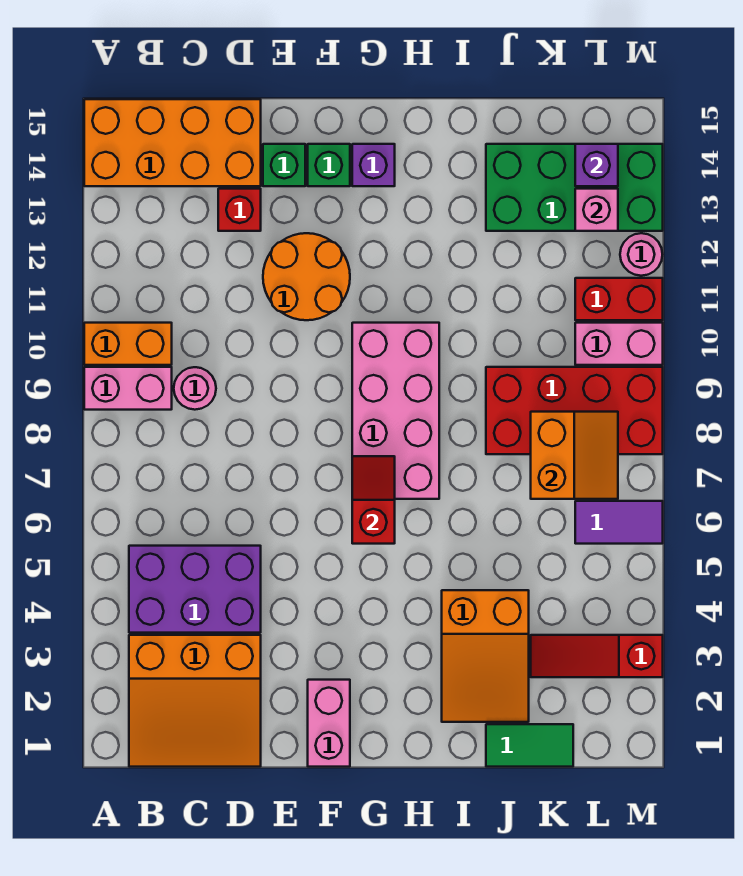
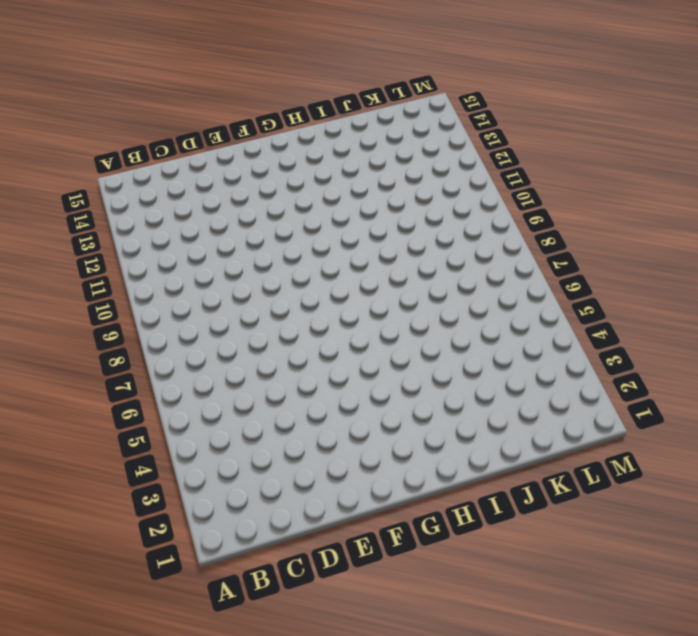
none -> pink brick A9:B9 level 1
none -> orange brick A10:B10 level 1
none -> orange brick A14:D15 level 1

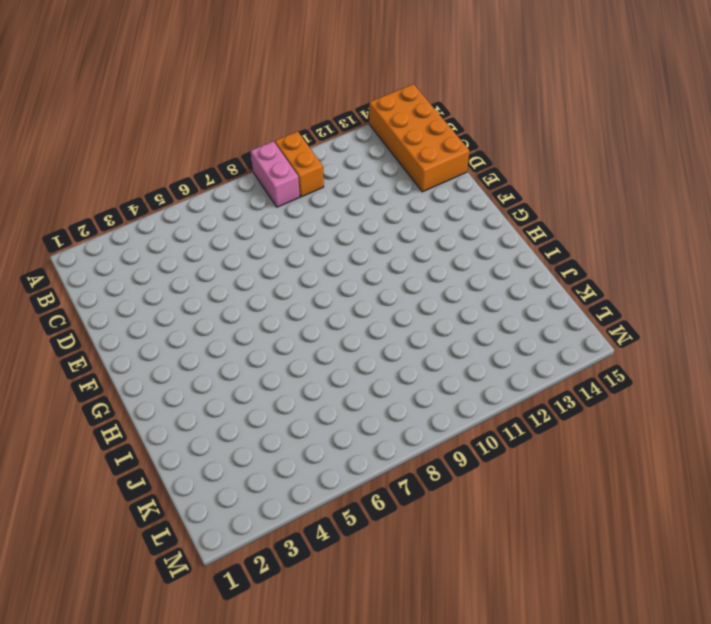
none -> orange slope B1:D3 level 1 top 3
none -> purple brick B4:D5 level 1
none -> pink round brick C9 level 1

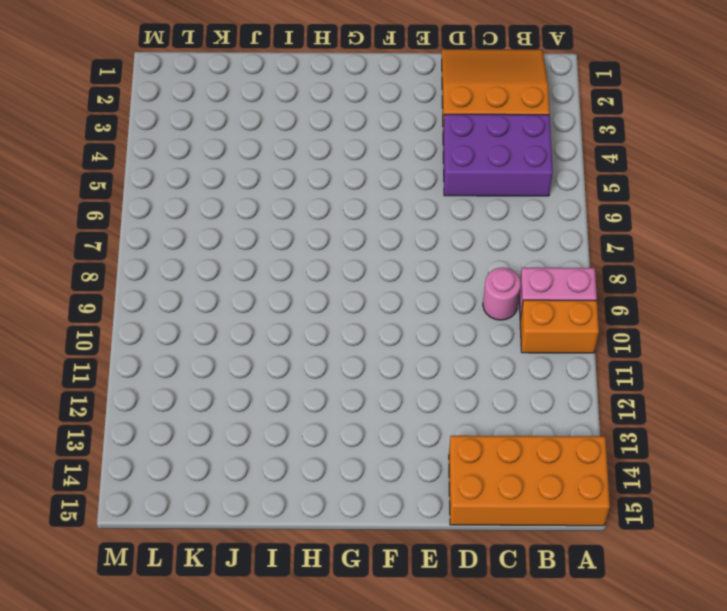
none -> red brick D13 level 1
none -> orange round brick E11:F12 level 1
none -> green brick E14 level 1

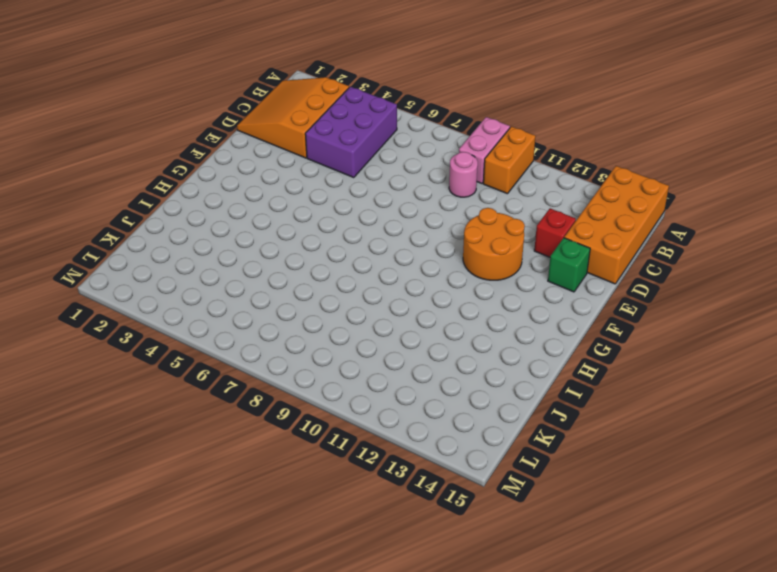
none -> pink brick F1:F2 level 1
none -> green brick F14 level 1
none -> pink brick G7:H10 level 1

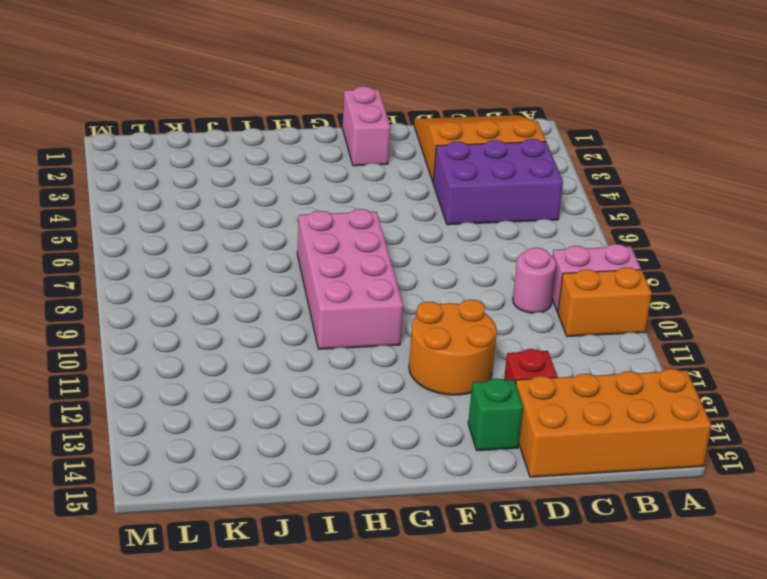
none -> green brick F14 level 1
none -> purple brick G14 level 1
none -> orange slope I2:J4 level 1 top 4

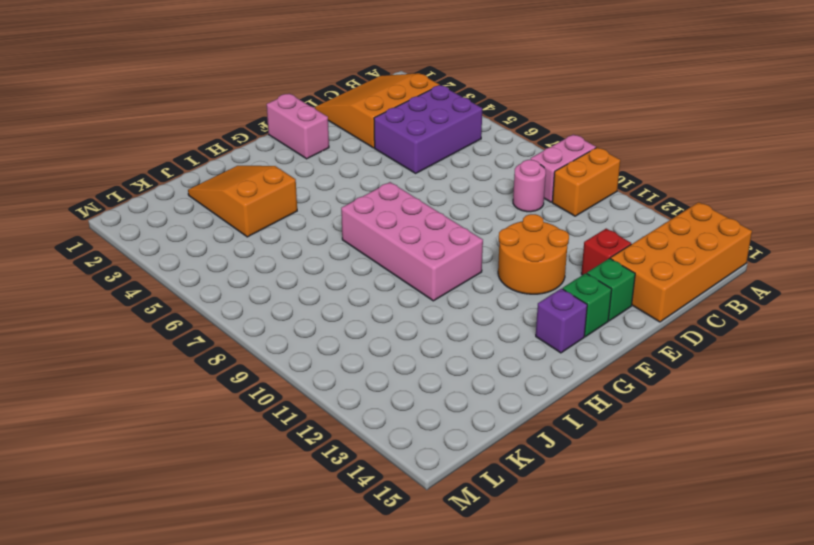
none -> green tile J1:K1 level 1
none -> red brick J8:M9 level 1
none -> green brick J13:M14 level 1

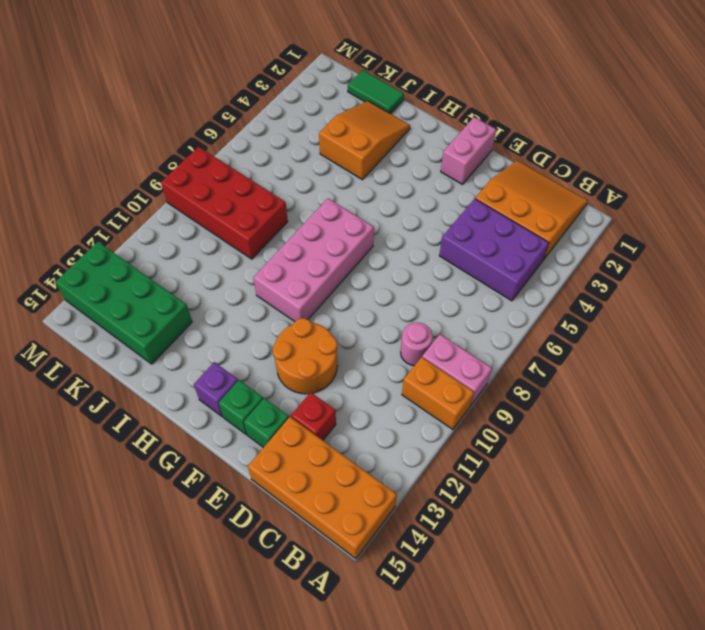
none -> red slope K3:M3 level 1 top M
none -> purple tile L6:M6 level 1
none -> pink brick L10:M10 level 1

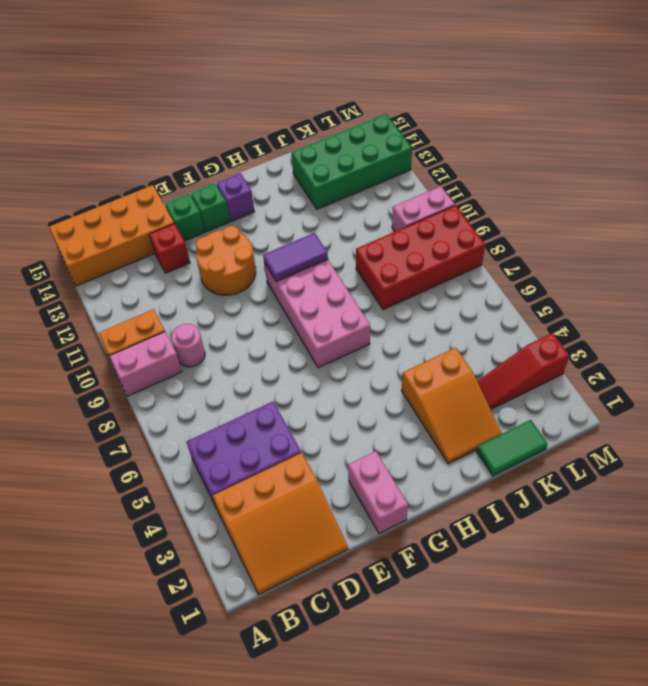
purple tile G10:H10 level 2 -> purple tile L6:M6 level 1
none -> red brick L11:M11 level 1
none -> pink round brick M12 level 1
none -> red slope G6:G7 level 2 top 6

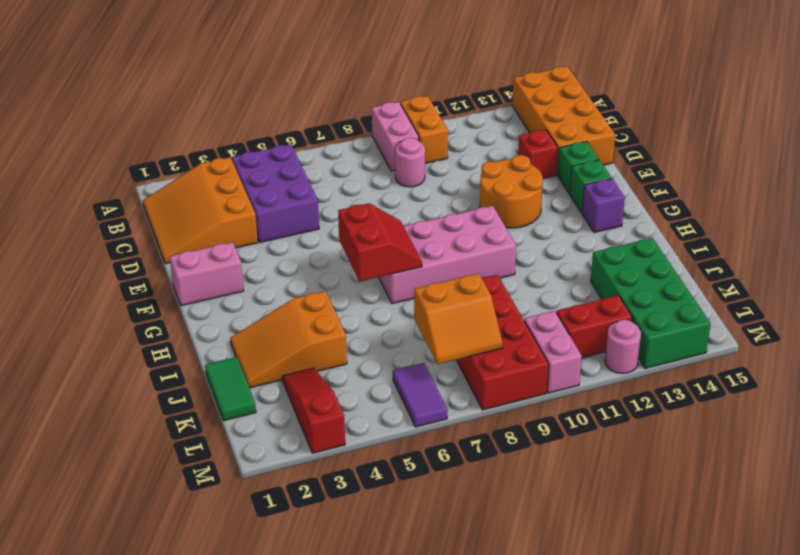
red slope G6:H7 level 2 top 6 -> red slope G6:G7 level 2 top 6
red brick L11:L12 level 1 -> red brick L11:M11 level 1
none -> pink brick L13 level 2
none -> purple brick L14 level 2

